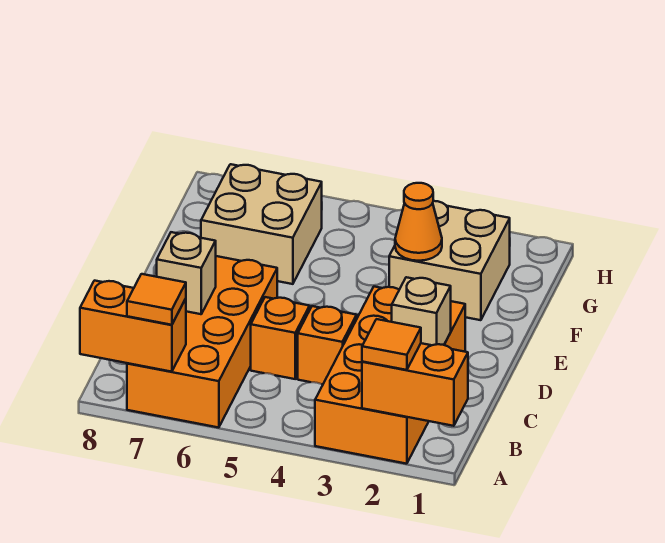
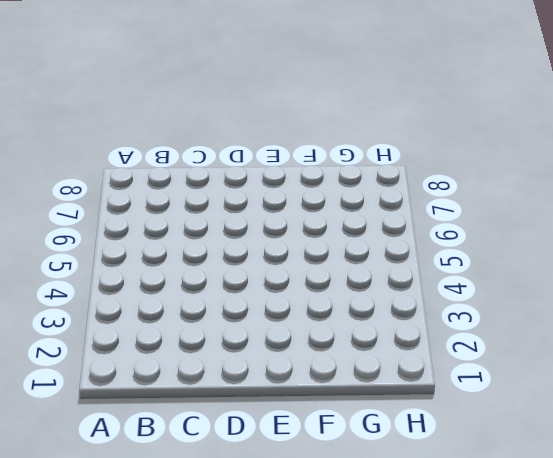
none -> orange brick A2:D3 level 1
none -> orange brick A6:D7 level 1
none -> orange brick C4 level 1

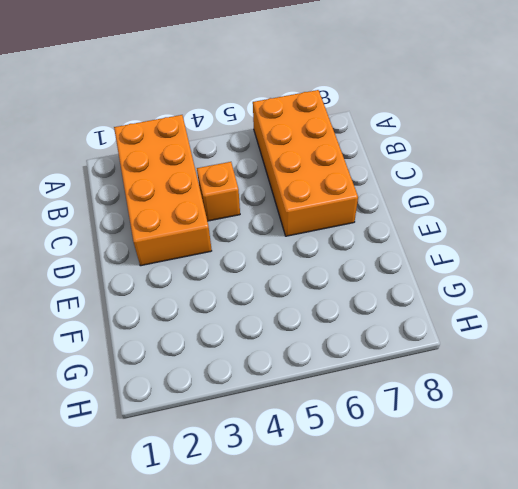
none -> orange brick C5 level 1
none -> tan brick F2:G3 level 1
none -> tan brick F6:G7 level 1

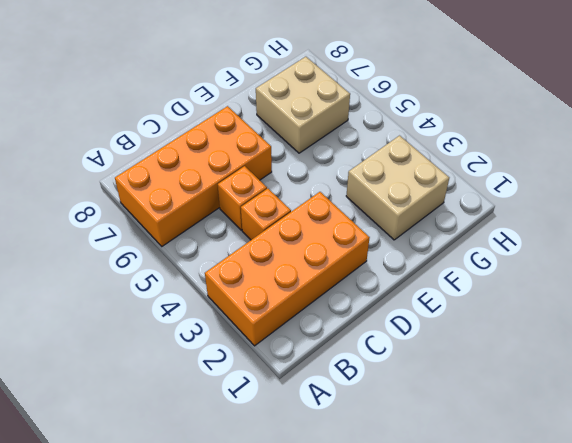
none -> orange brick A1:A2 level 2
none -> orange brick A7:A8 level 2
none -> tan brick C2 level 2

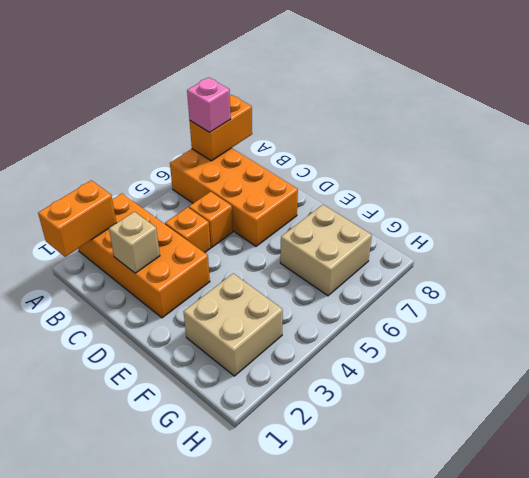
pink brick A7 level 3 -> orange tile A7 level 3
none -> tan brick C7 level 2
none -> orange cone F3 level 2
none -> orange tile A2 level 3

